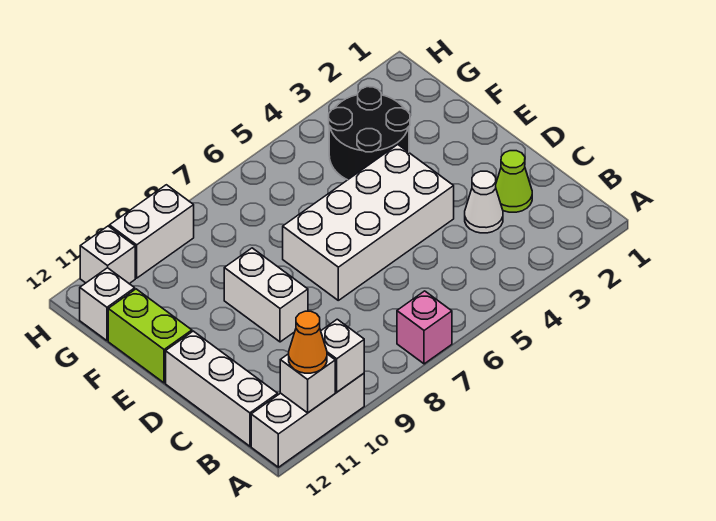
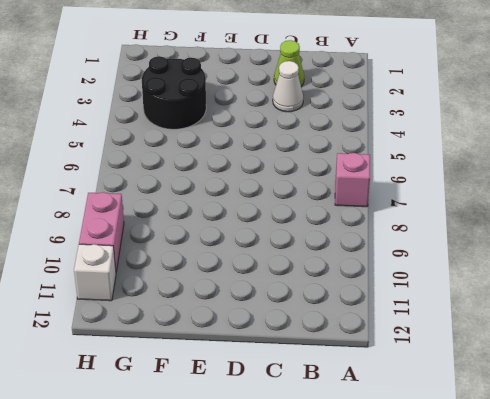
pink brick H9:H10 level 1 -> white brick H9:H10 level 1
none -> white brick A10:A12 level 1
none -> white brick B12:D12 level 1
none -> white brick D4:E7 level 1

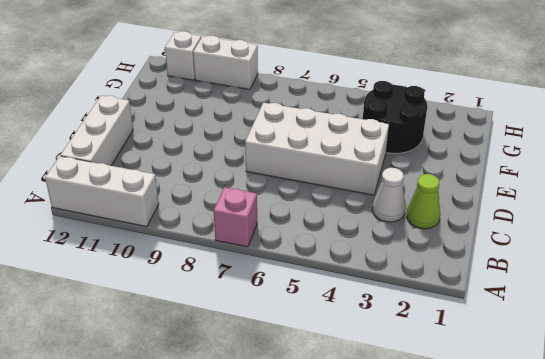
none -> white brick D9:E9 level 1
none -> lime brick E12:F12 level 1
none -> white brick G12 level 1

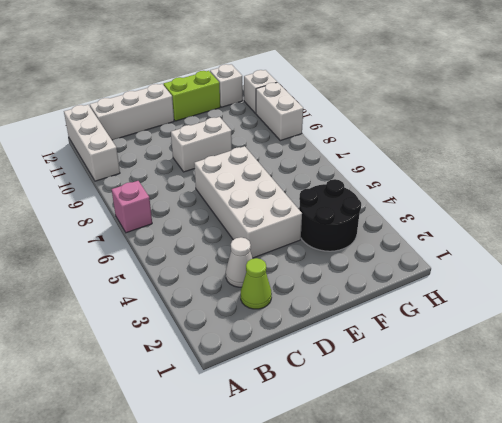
none -> white brick A10 level 2
none -> white brick A11 level 2
none -> orange cone A11 level 3

